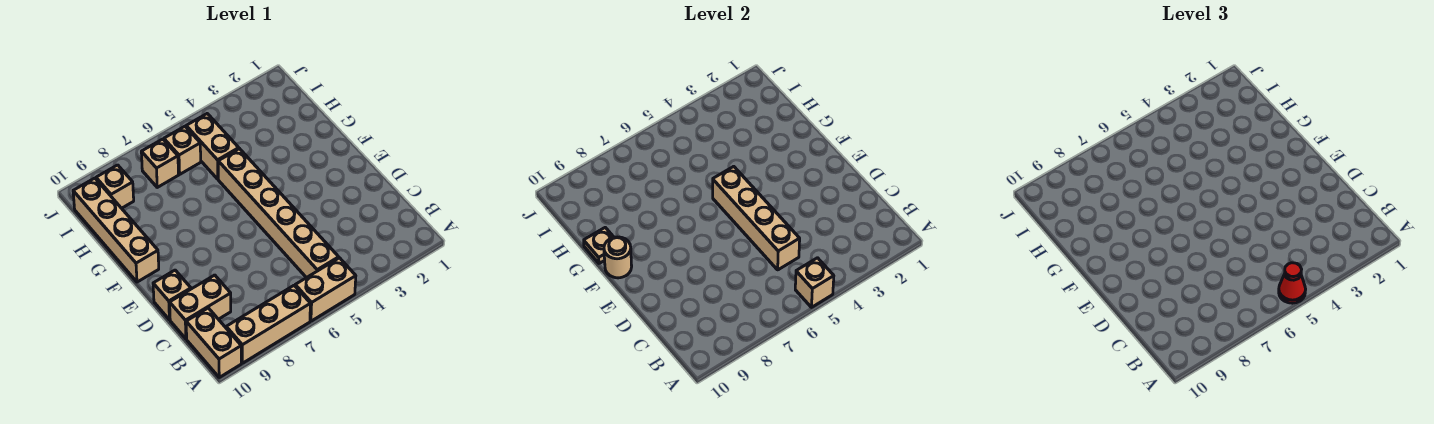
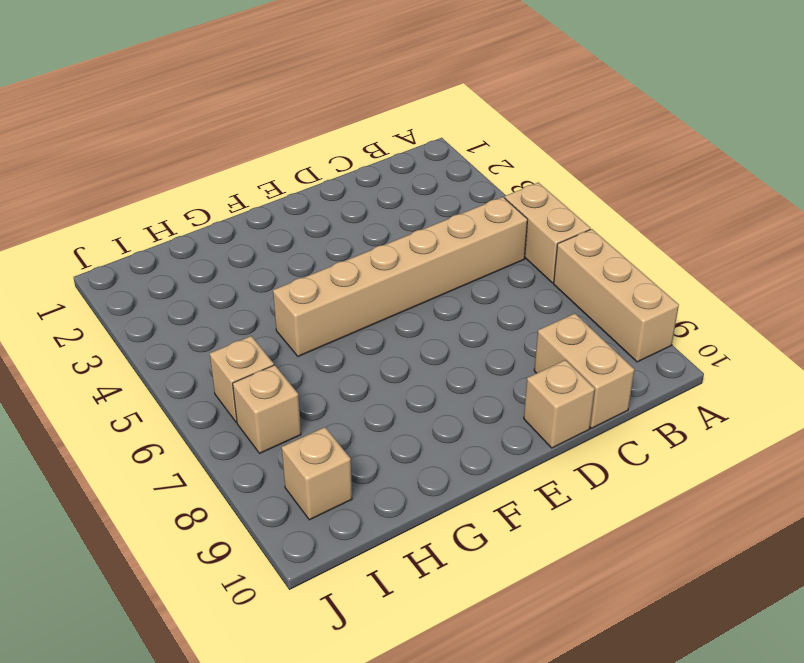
none -> tan brick A10:B10 level 1
none -> tan brick F10:I10 level 1
none -> tan brick H5:I5 level 1

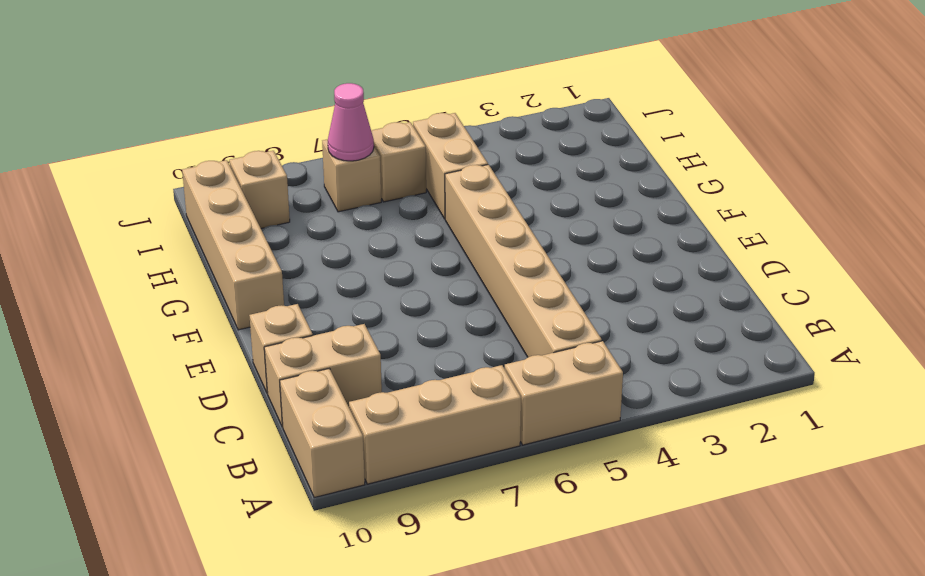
pink cone I7 level 2 -> none
none -> tan brick A5 level 2
none -> tan brick C5:F5 level 2
none -> tan round brick F10 level 2

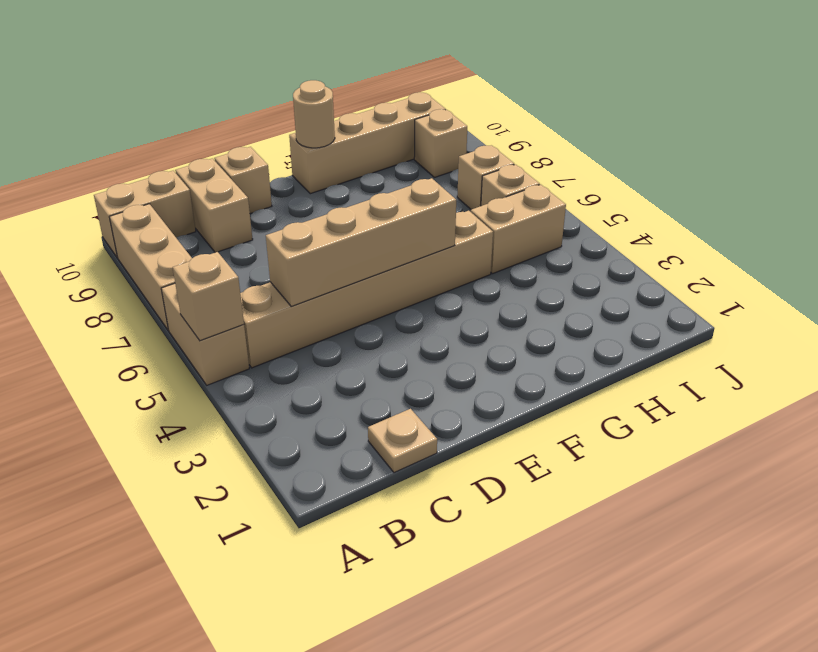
tan plate C1 level 1 -> tan plate G10 level 2
none -> red cone A5 level 3

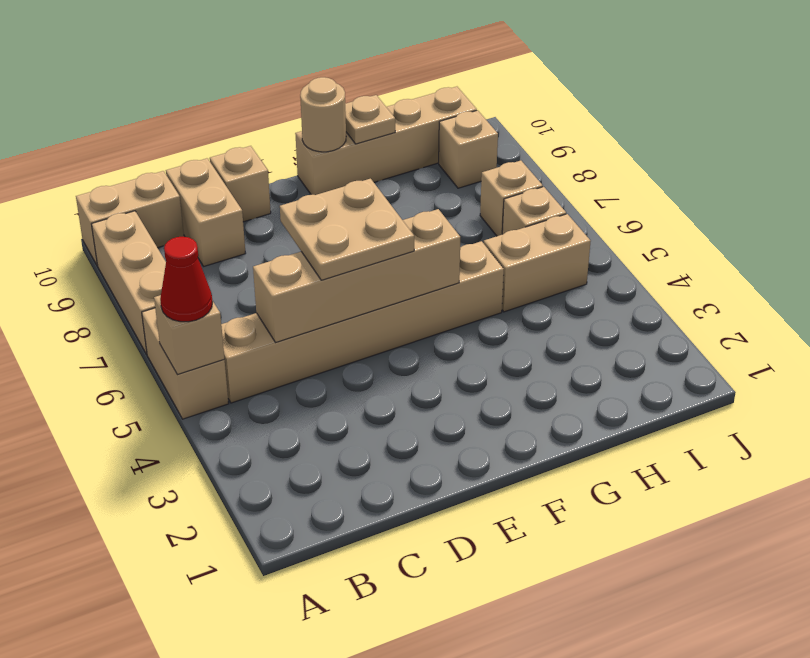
tan plate D5:E6 level 3 -> none

